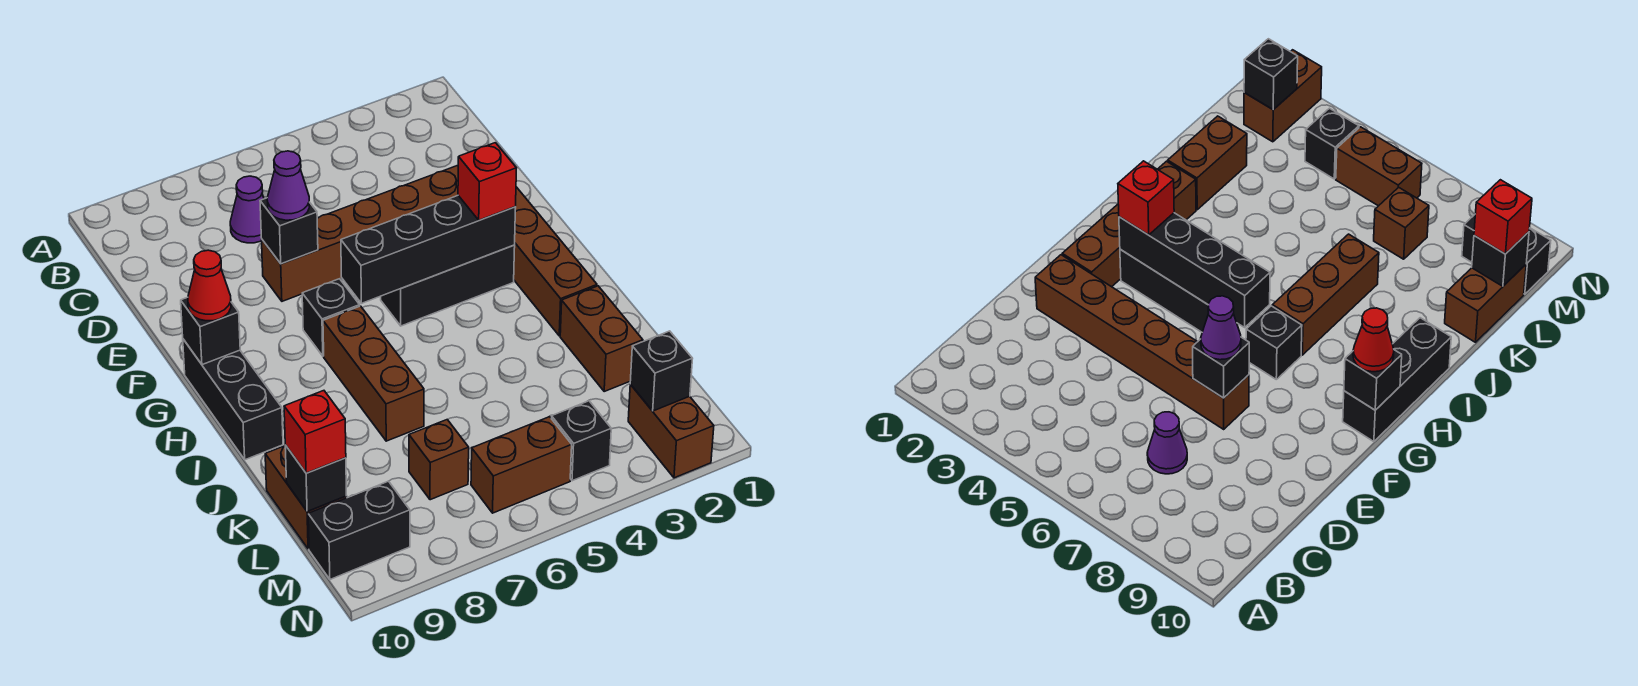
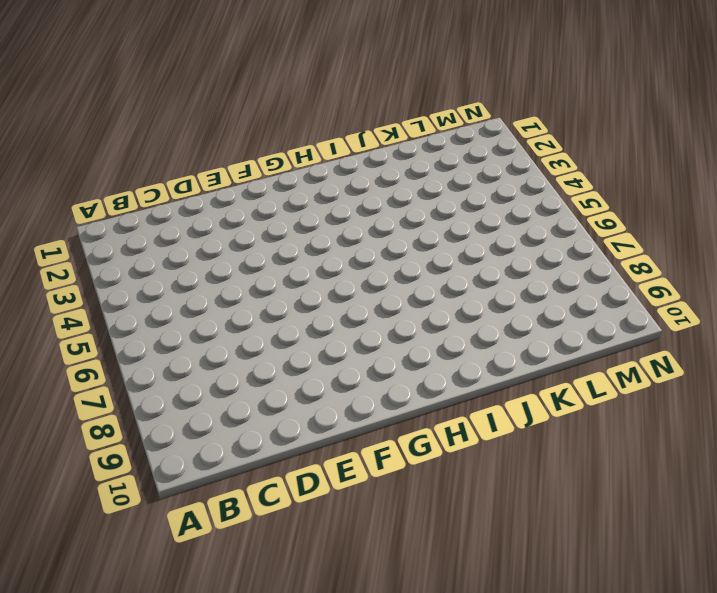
none -> purple cone C7 level 1
none -> brown brick E2:E7 level 1
none -> brown brick F2:I2 level 1

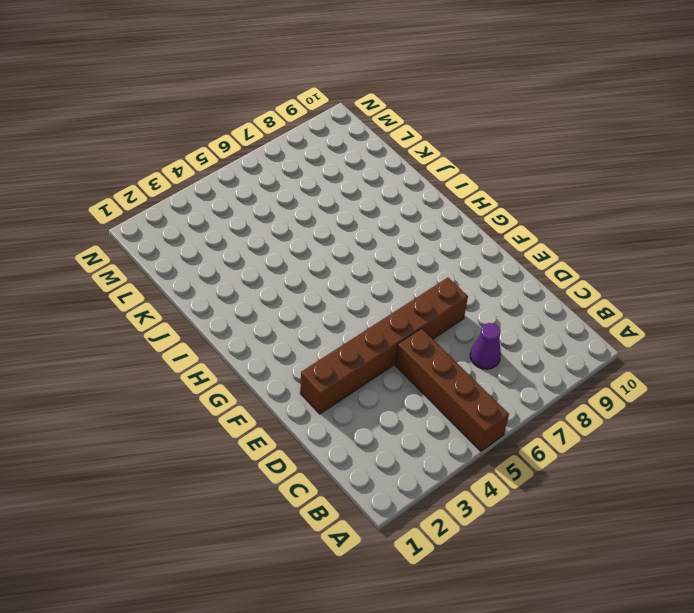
brown brick A5:D5 level 1 -> brown brick F2:I2 level 1
none -> black brick G3:G5 level 1
none -> black brick G7 level 1
none -> black brick G10:I10 level 1

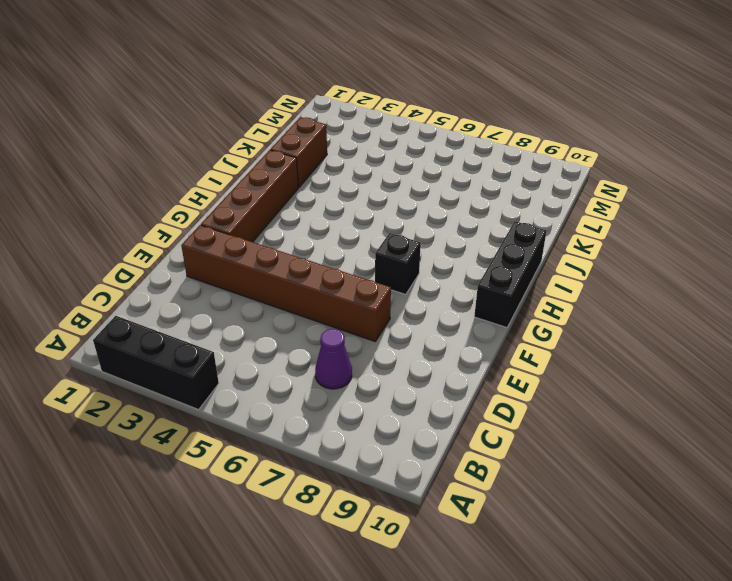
black brick A2:A4 level 1 -> black brick G3:G5 level 1
none -> brown brick H7:J7 level 1
none -> brown brick K10:L10 level 1
none -> brown brick L7 level 1

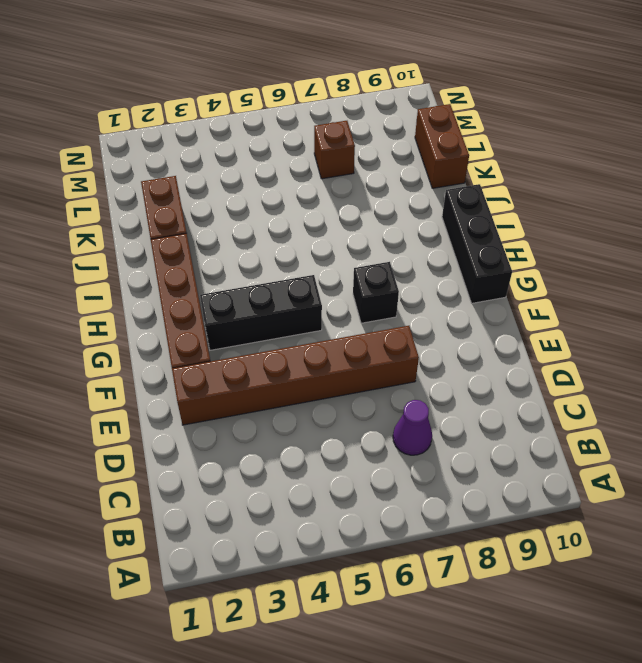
none -> brown brick H7:J7 level 1
none -> brown brick M2:N2 level 1
none -> black brick M4 level 1

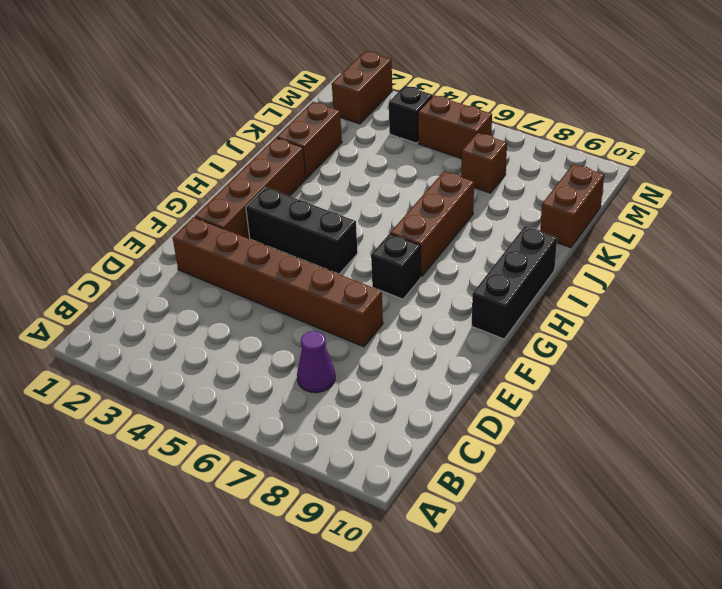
none -> black brick M9:M10 level 1
none -> black brick E7 level 2
none -> black brick G3:G6 level 2

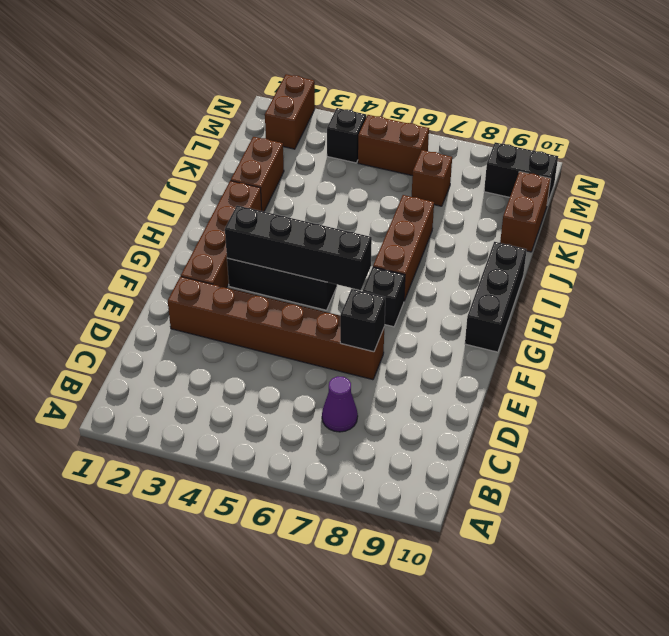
none -> black brick G10 level 2
none -> black brick L10 level 2
none -> black brick M2 level 2

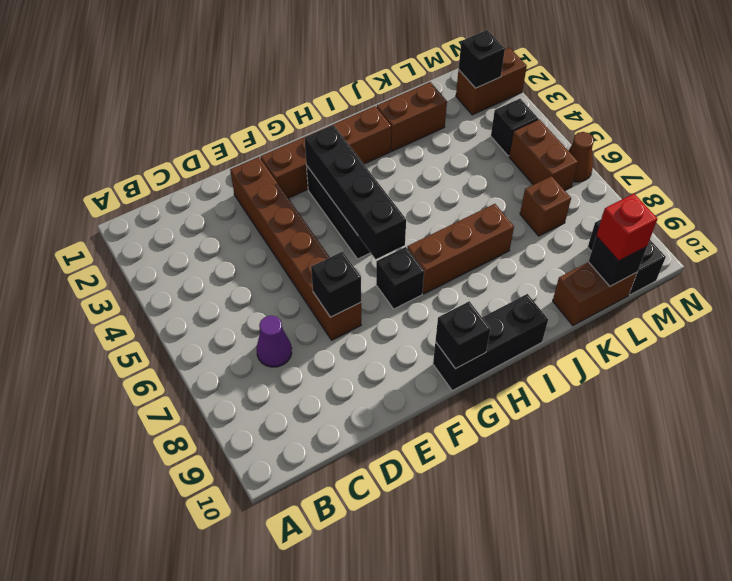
brown cone N6 level 1 -> none
none -> purple cone E7 level 3
none -> red brick G3 level 3
none -> red cone G10 level 3

